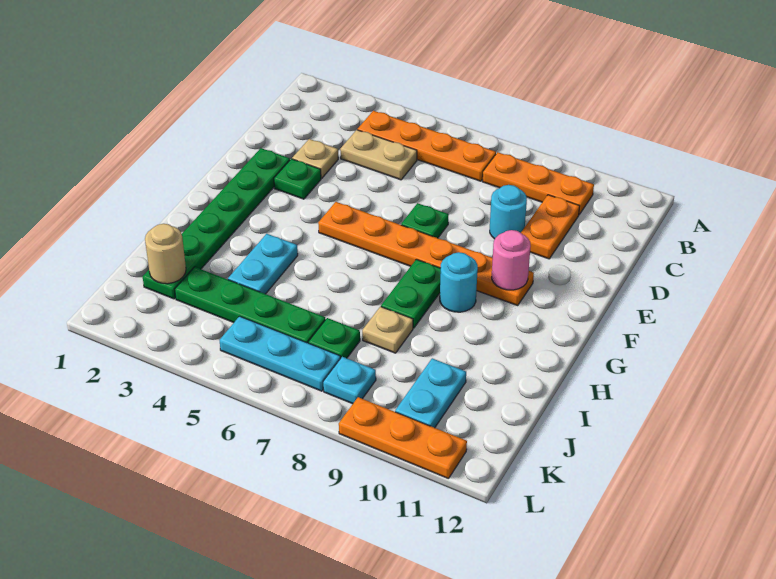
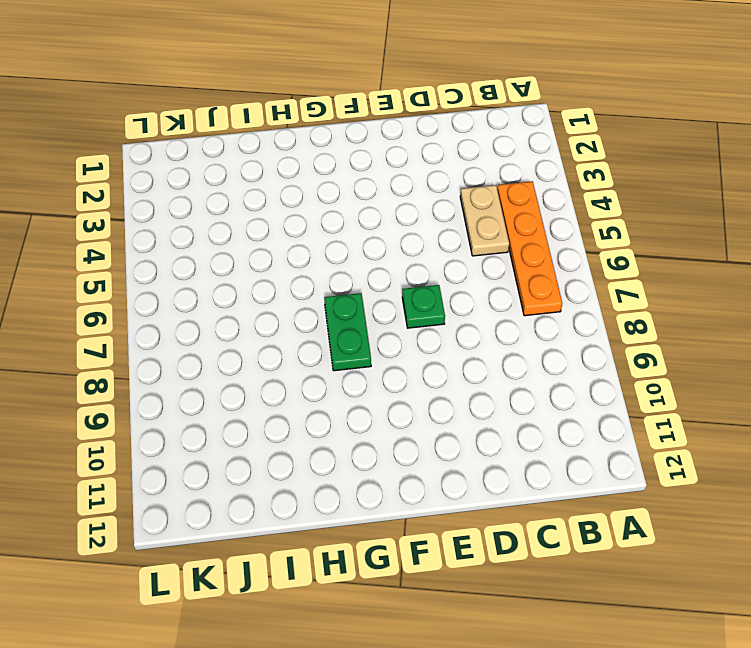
green plate G7:G8 level 1 -> green plate G8:H8 level 1
none -> orange plate B8:B10 level 1
none -> orange plate C10:D10 level 1
none -> tan plate D3 level 1

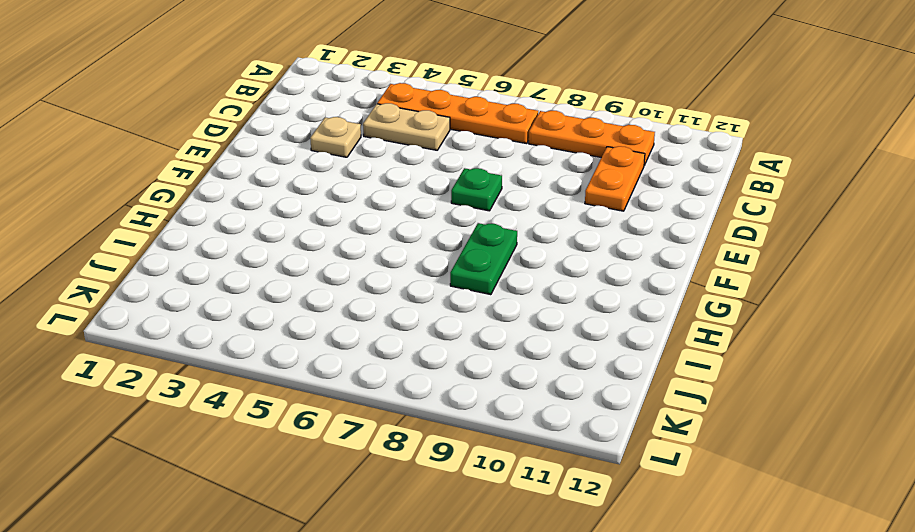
none -> cyan round brick D9 level 1
none -> green plate E2:J2 level 1
none -> green plate E3 level 1

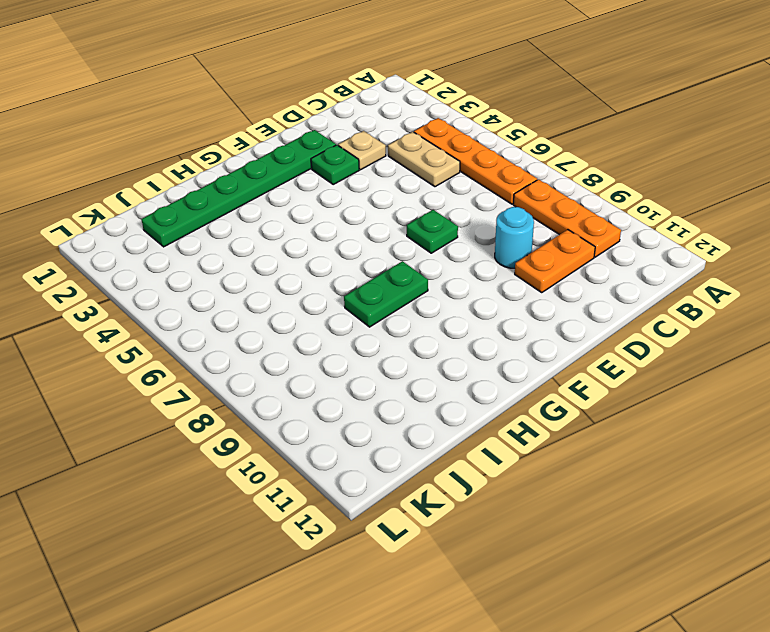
none -> orange plate F5:F10 level 1
none -> cyan round brick G9 level 1
none -> cyan plate H4:I4 level 1

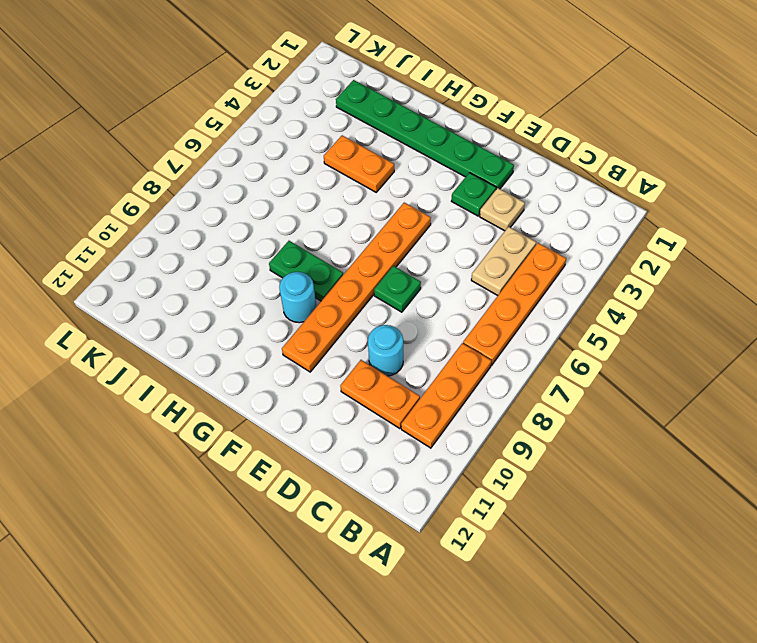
orange plate H4:I4 level 1 -> cyan plate H4:I4 level 1
none -> tan plate I8 level 1
none -> green plate J3:J6 level 1
none -> green plate J7 level 1

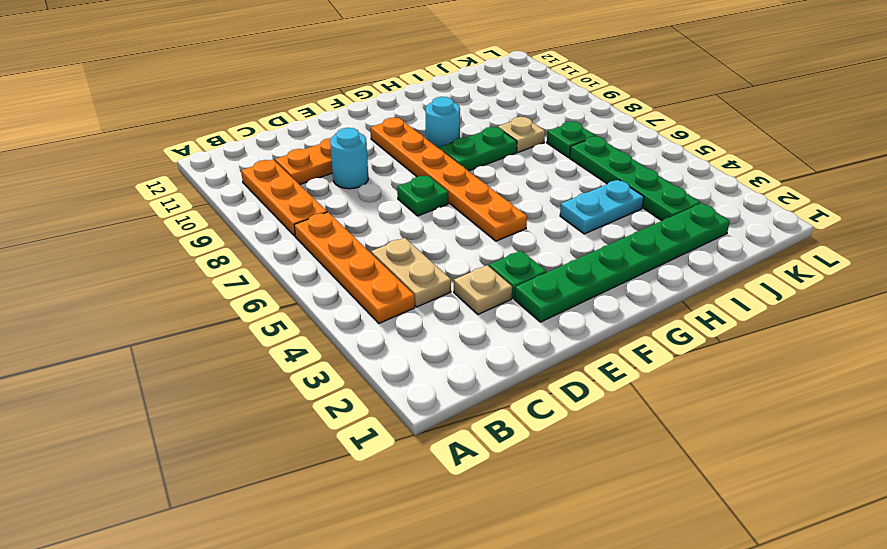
none -> cyan plate J10:K10 level 1
none -> cyan plate K5:K7 level 1
none -> cyan plate K8 level 1

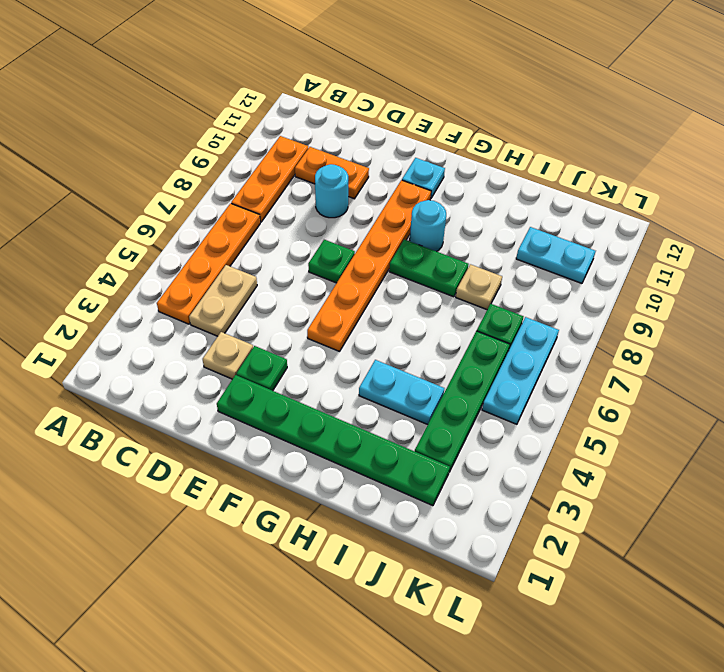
cyan plate F11 level 1 -> cyan plate K8 level 1
none -> orange plate L9:L11 level 1
none -> pink round brick F10 level 2
none -> tan round brick J2 level 2

